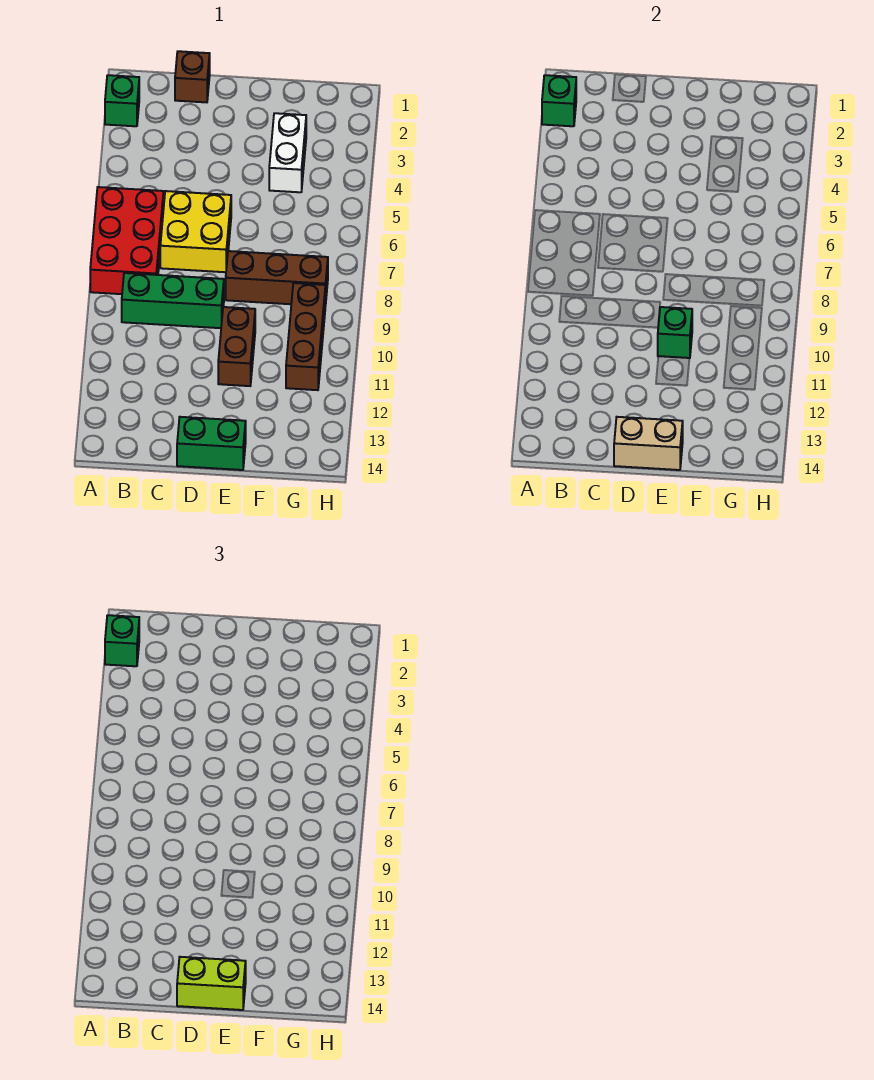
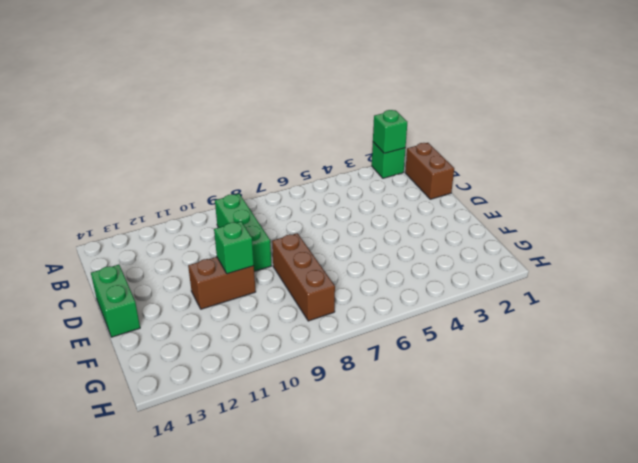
brown brick B1:C1 level 1 -> brown brick C1 level 1
none -> red brick A6:B8 level 1
none -> yellow brick C6:D7 level 1
none -> white brick F3:F4 level 1

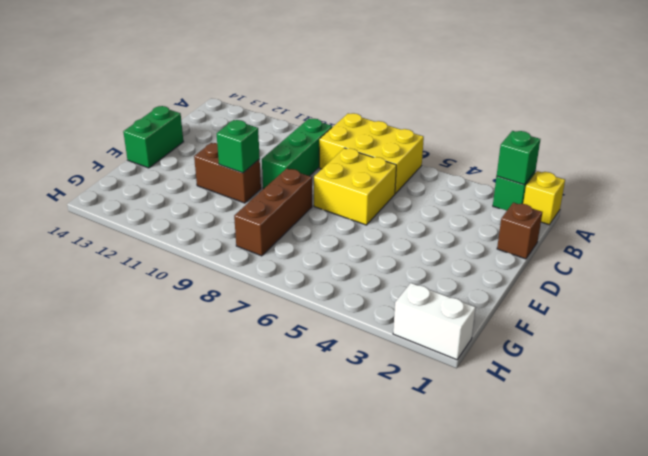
yellow brick A1 level 1 -> none
yellow brick A6:B8 level 1 -> red brick A6:B8 level 1
white brick H1:H2 level 1 -> white brick F3:F4 level 1
none -> brown brick G9:G11 level 1
none -> tan brick D14:E14 level 2
none -> green brick A2 level 3

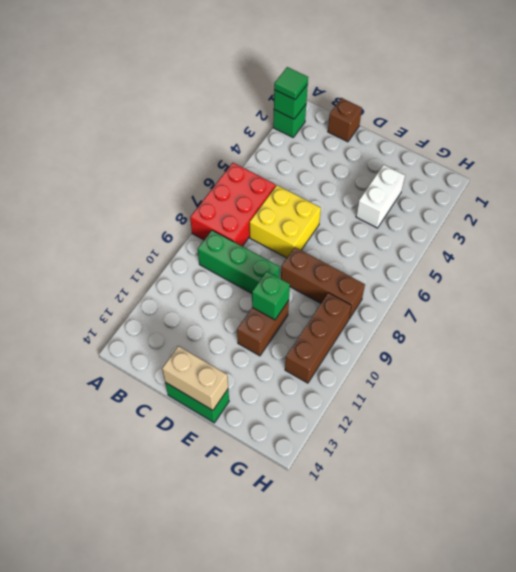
green tile A2 level 3 -> green brick A2 level 3
none -> lime brick D14:E14 level 3

